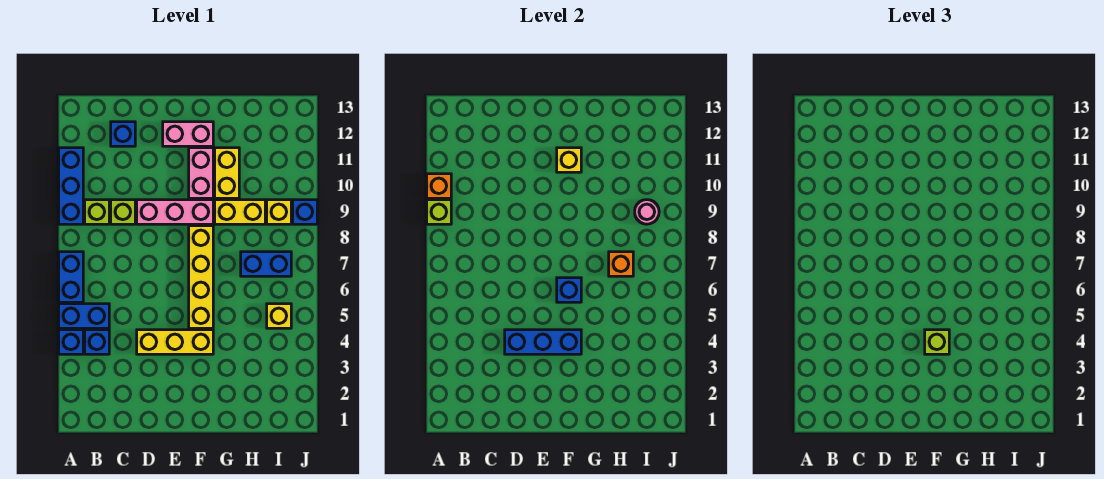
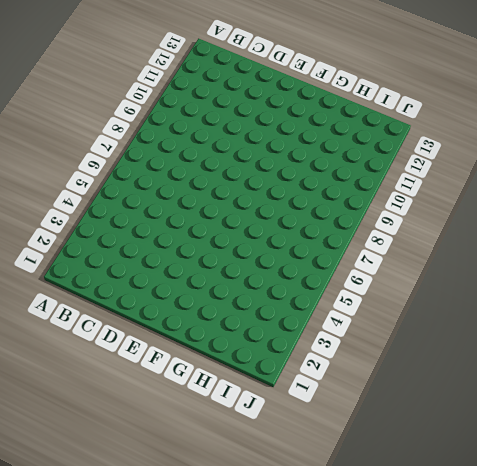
none -> blue brick A4 level 1
none -> blue brick A5:B5 level 1
none -> blue brick A6:A7 level 1

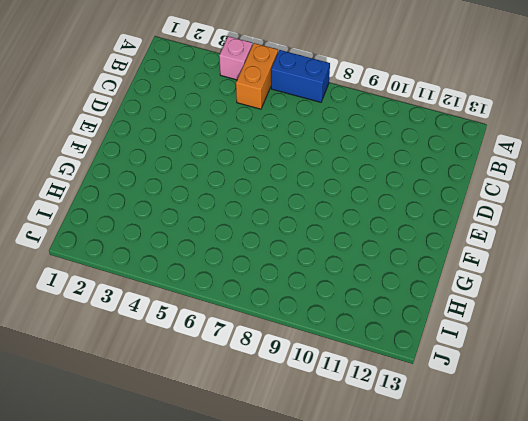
pink brick A4 level 1 -> blue brick A4 level 1
orange brick A5:B5 level 1 -> blue brick A5:B5 level 1
none -> blue brick A9:A11 level 1
none -> blue brick B4 level 1
none -> lime brick B9 level 1

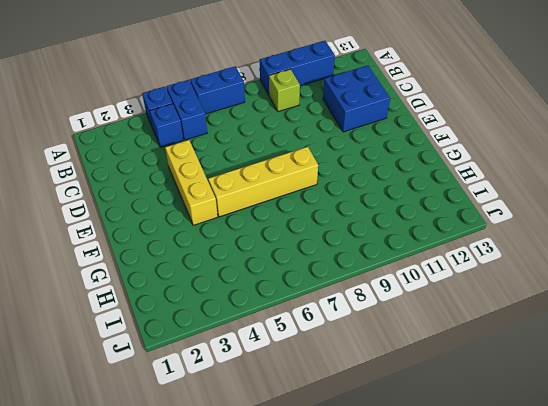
blue brick C11:D12 level 1 -> blue brick C12 level 1
none -> lime brick C9 level 1
none -> pink brick D9:F9 level 1
none -> pink brick E12:F12 level 1

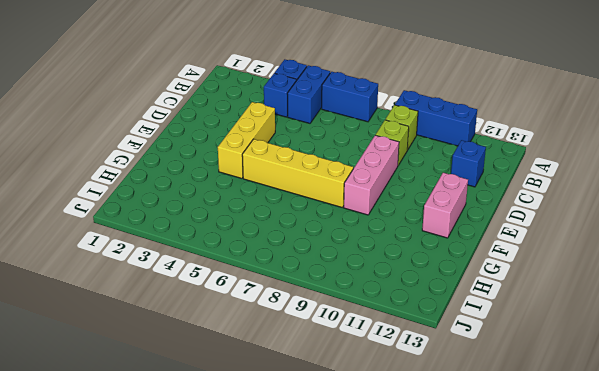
none -> pink brick F10:F11 level 1
none -> yellow brick G9:H9 level 1
none -> yellow brick G10:G11 level 1

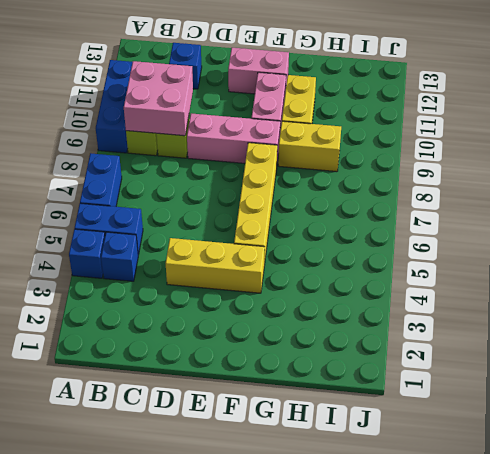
pink brick B9:C10 level 2 -> none
none -> blue brick H7:I7 level 1
none -> yellow brick I5 level 1
none -> yellow brick I9 level 1

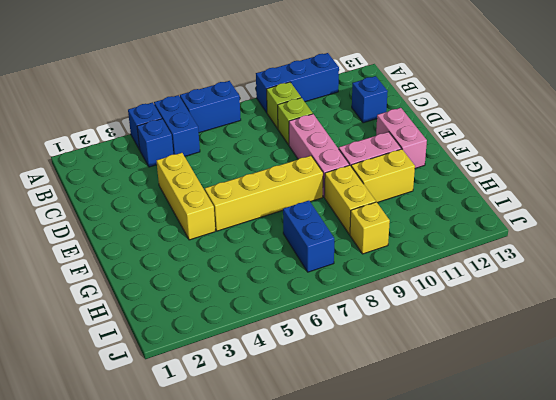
none -> yellow brick I5 level 1
none -> blue brick J9 level 1
none -> lime brick A9 level 2

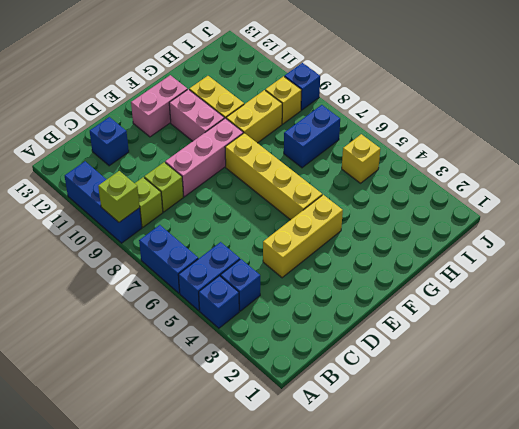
none -> orange brick A10 level 2
none -> blue brick D4:F4 level 2
none -> blue brick F6 level 2

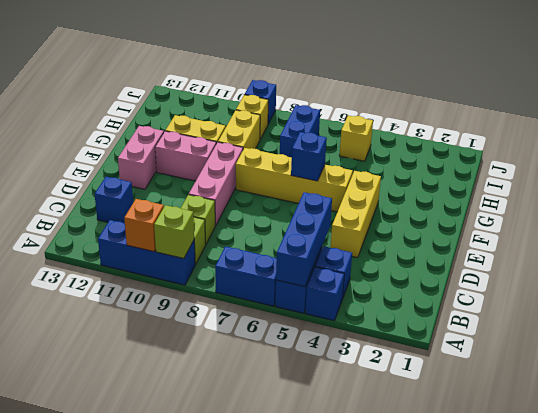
blue brick A5:C5 level 2 -> blue brick D4:F4 level 2
none -> yellow brick F11 level 2
none -> orange brick H7 level 2
none -> pink round brick I9 level 2

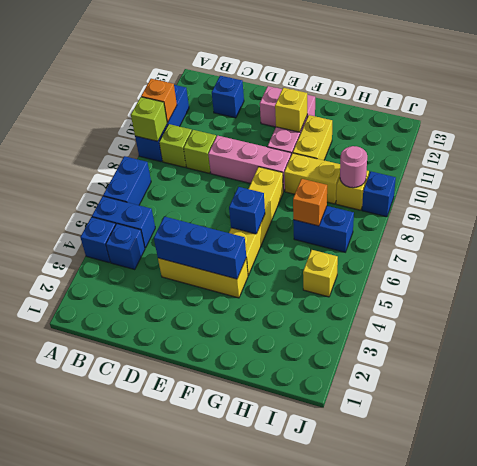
none -> lime brick F4 level 3

